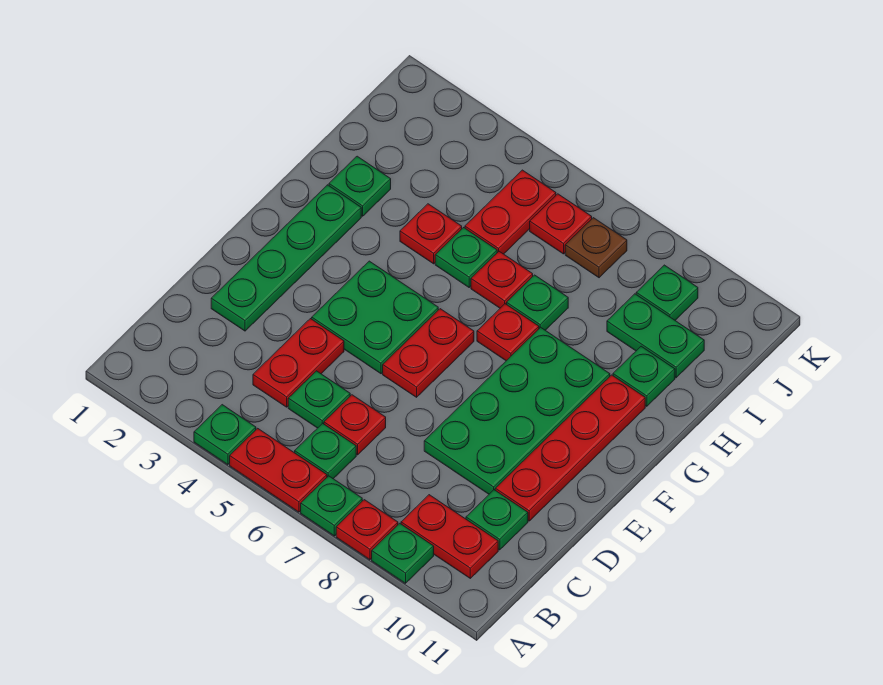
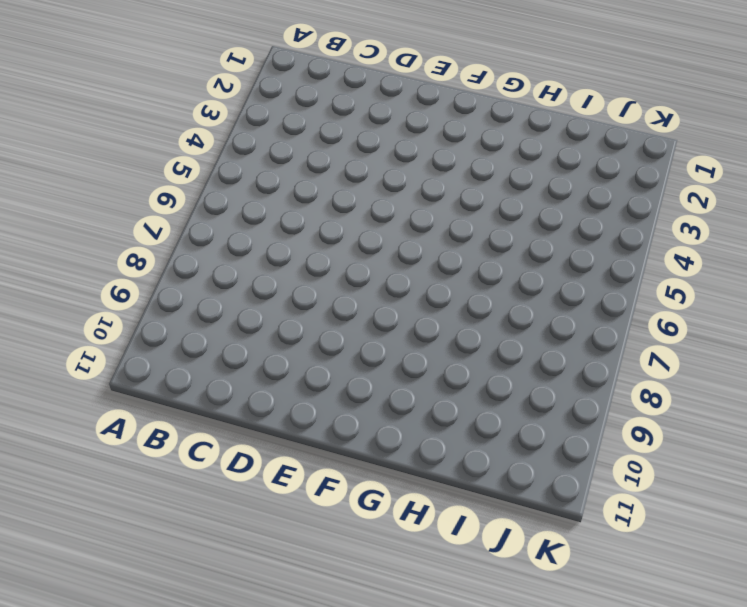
none -> green plate A4 level 1
none -> red plate A5:A6 level 1
none -> green plate A7 level 1

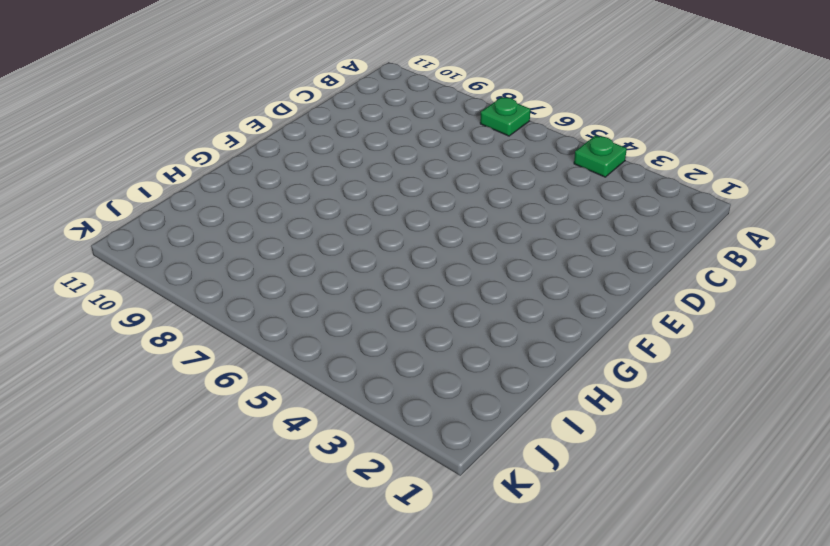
none -> red plate A5:A6 level 1
none -> red plate A8 level 1
none -> green plate A9 level 1

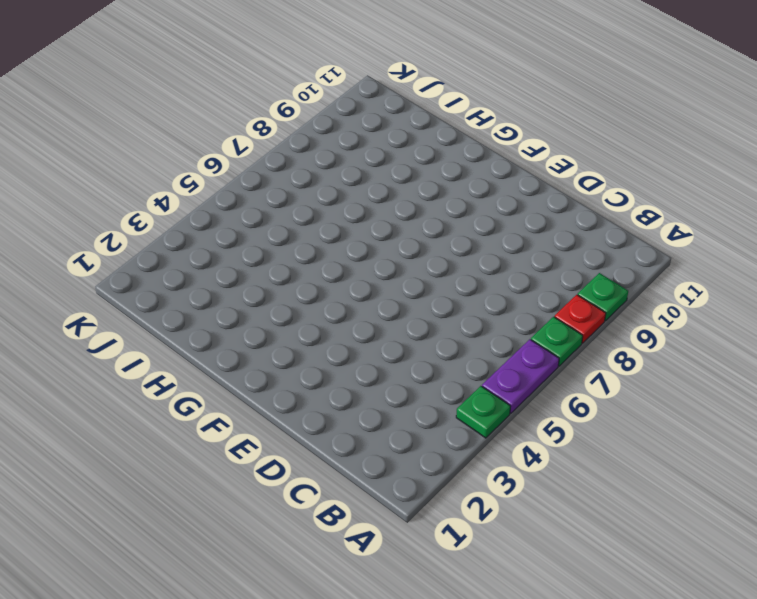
purple plate A5:A6 level 1 -> red plate A5:A6 level 1
none -> green plate B6 level 1
none -> red plate B9:B10 level 1
none -> red plate C4:D4 level 1

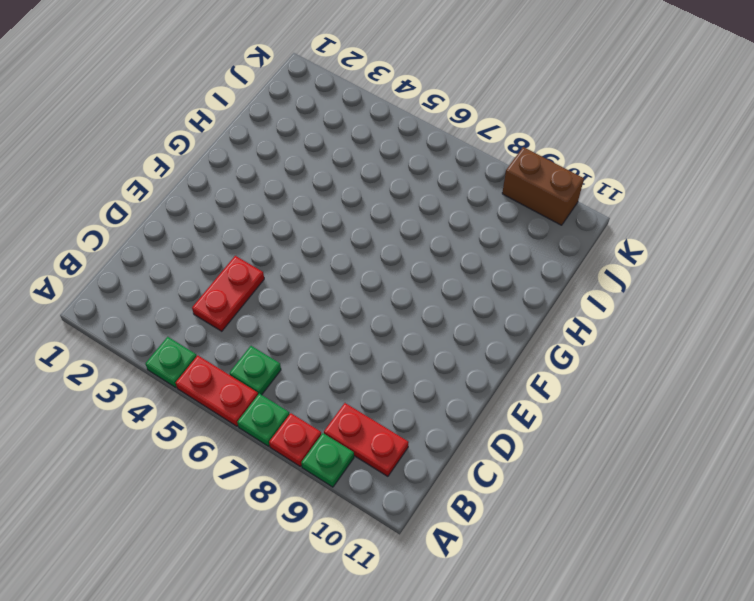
brown brick K9:K10 level 1 -> none
none -> green plate C5 level 1
none -> red plate C6 level 1
none -> green plate C10 level 1

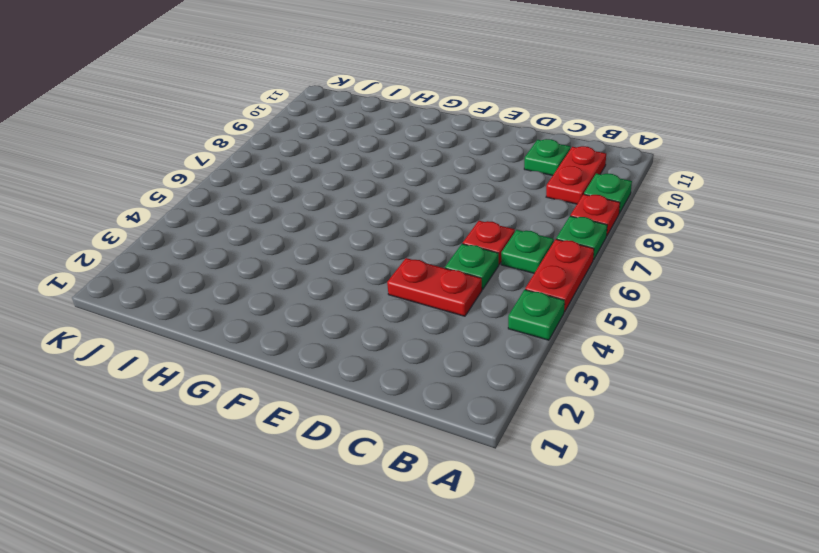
none -> green plate D2:G2 level 1
none -> green plate D8:G9 level 1
none -> red plate D10:G10 level 1

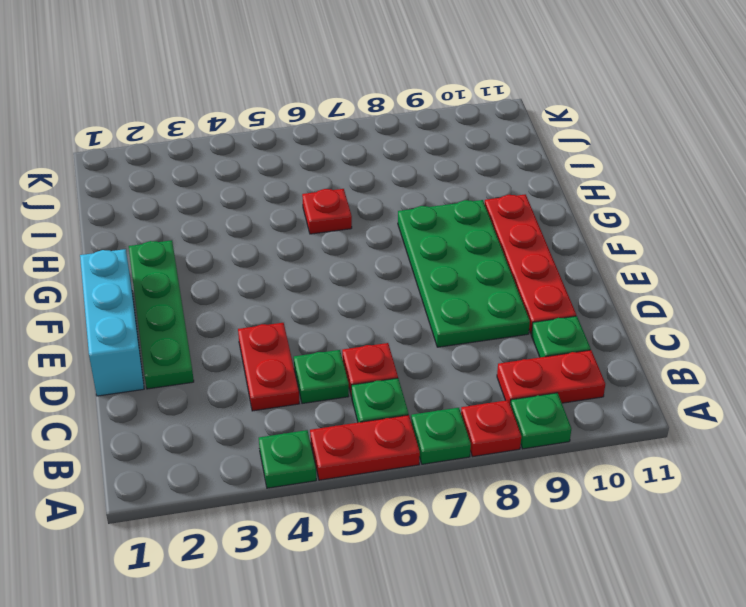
cyan brick D1:F1 level 1 -> none
none -> green plate E4:F5 level 1
none -> red plate E6:F6 level 1
none -> red plate G7 level 1

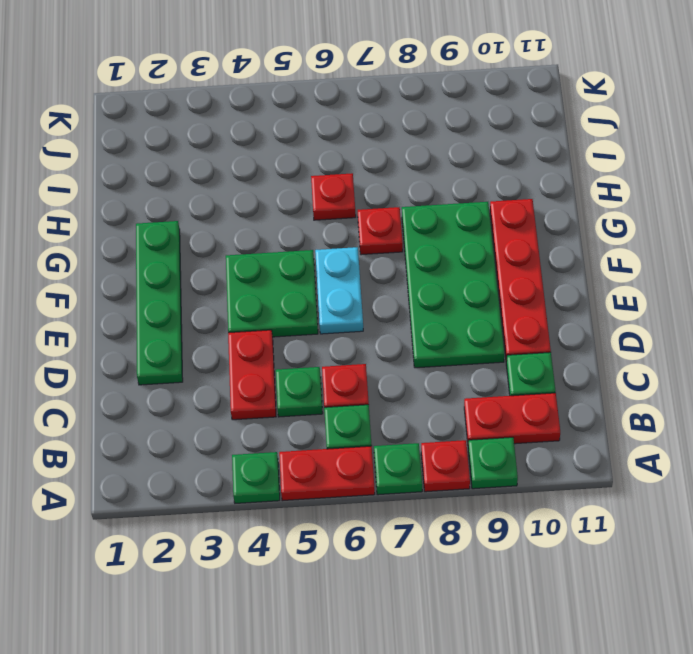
cyan plate E6:F6 level 1 -> red plate E6:F6 level 1
none -> green plate H2 level 1
none -> red plate H4 level 1
none -> green plate H5 level 1

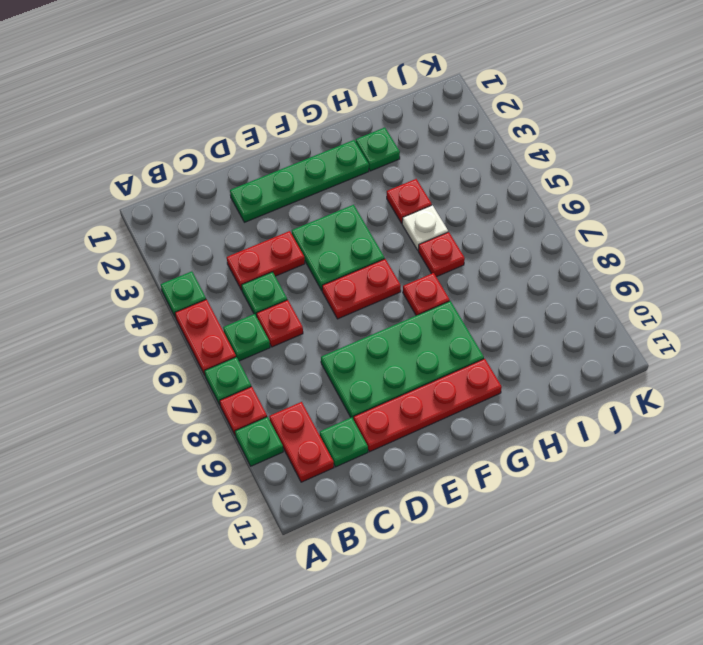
white plate H5 level 1 -> green plate H5 level 1
none -> green plate H7 level 1
none -> green plate H10 level 1
none -> red plate I5:J5 level 1

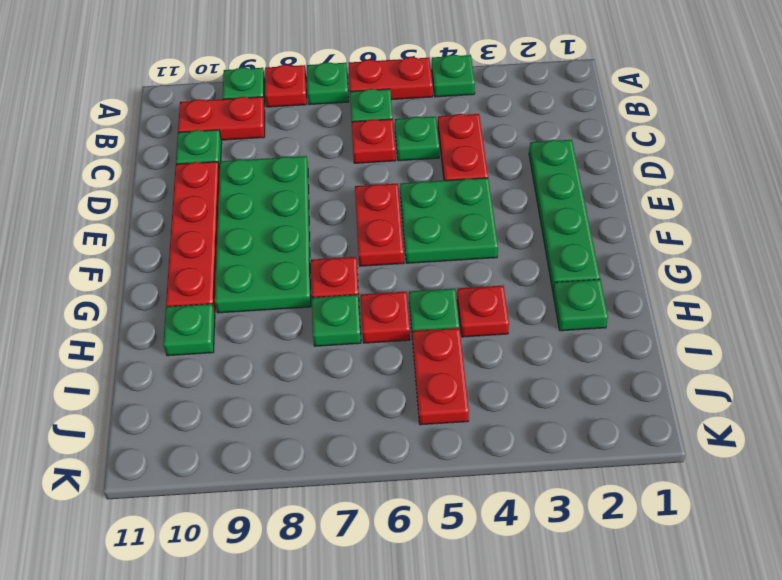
none -> green plate I9:I10 level 1
none -> red plate J6 level 1
none -> brown plate J7 level 1

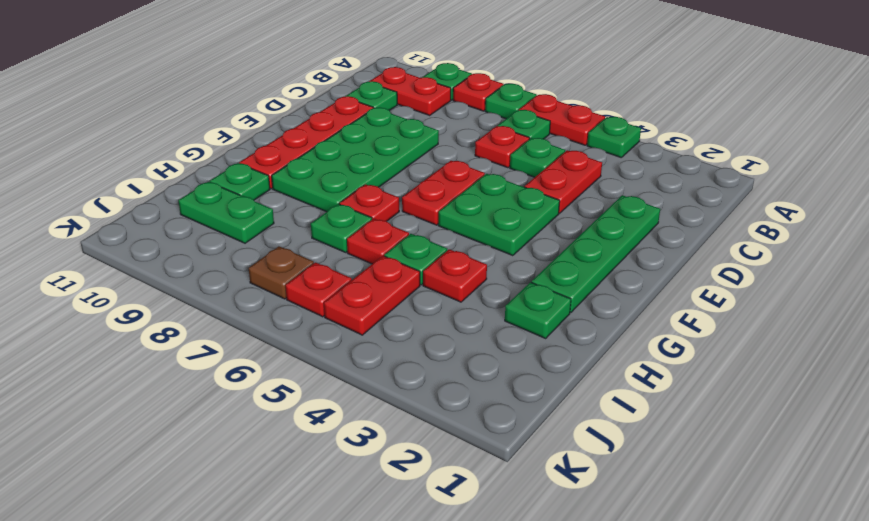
none -> green plate J9 level 1

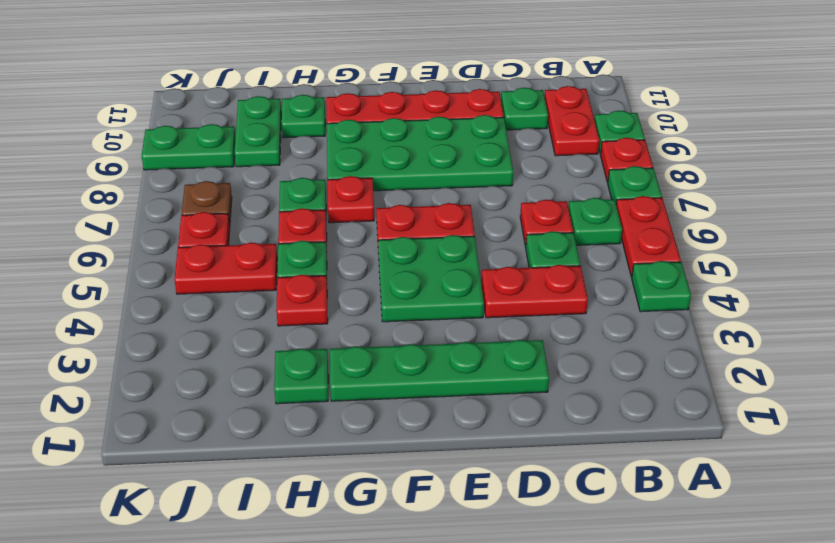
green plate J9:K9 level 1 -> green plate J9 level 1

